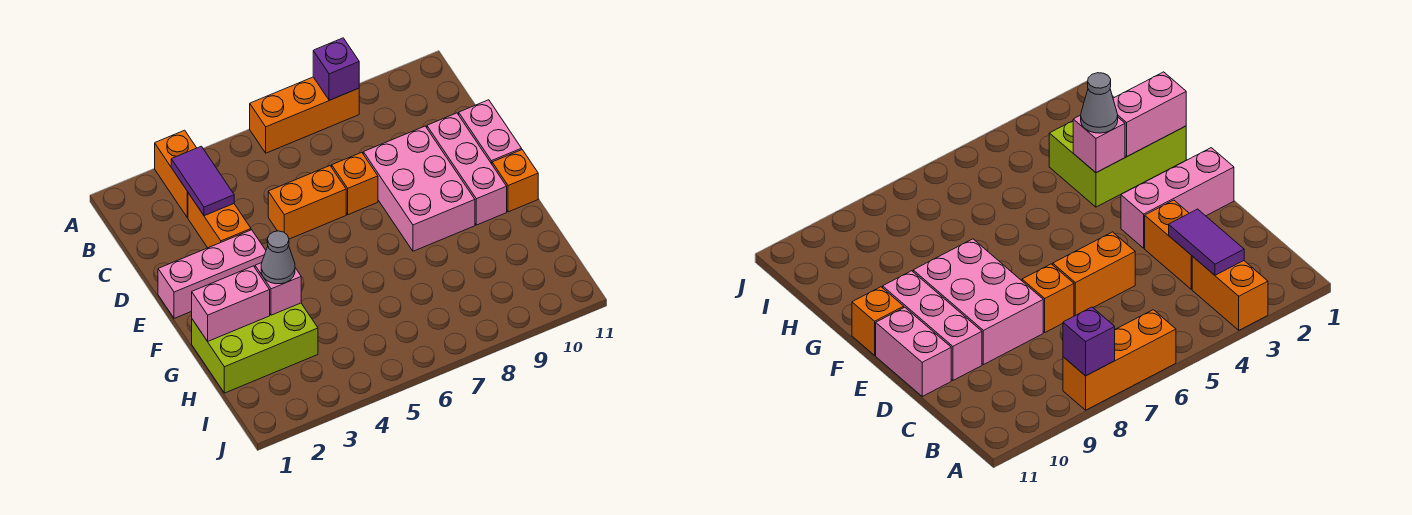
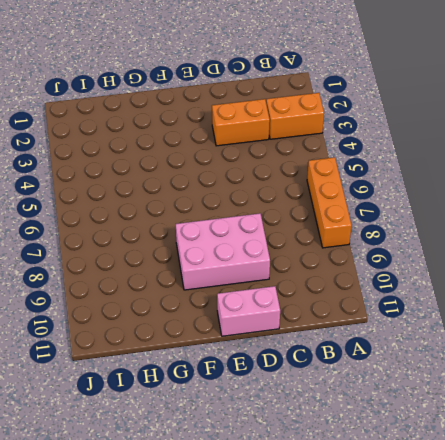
none -> orange brick D5:D6 level 1
none -> orange brick D7 level 1
none -> pink brick D10:F10 level 1

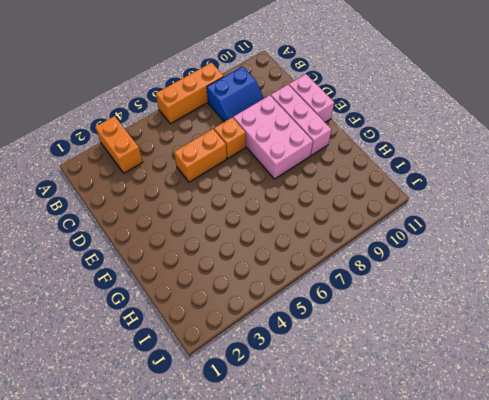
blue slope B8:C9 level 1 top B -> none
none -> orange brick C3:D3 level 1
none -> pink brick E1:E3 level 1
none -> orange brick F11 level 1

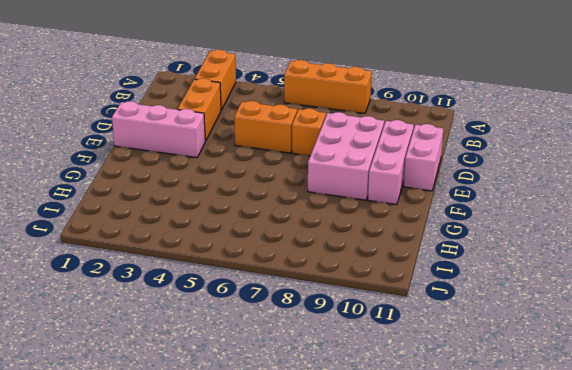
none -> orange brick F11 level 1
none -> lime brick G1:H3 level 1
none -> purple brick A8 level 2

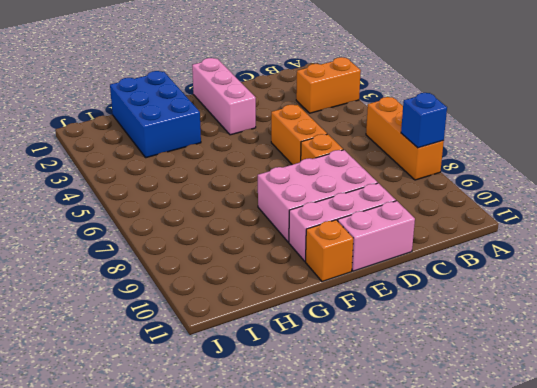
blue brick A8 level 2 -> purple brick A8 level 2
blue brick G1:H3 level 1 -> lime brick G1:H3 level 1
none -> orange brick C3:D3 level 1
none -> purple tile B3:C3 level 2
none -> pink brick G1:G2 level 2

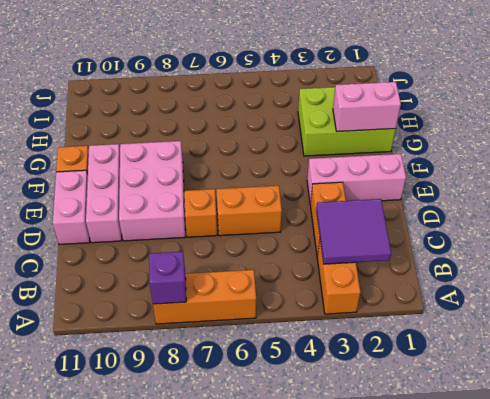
purple tile B2:C3 level 2 -> purple tile B3:C3 level 2
none -> pink brick G3 level 2
none -> grey cone G3 level 3

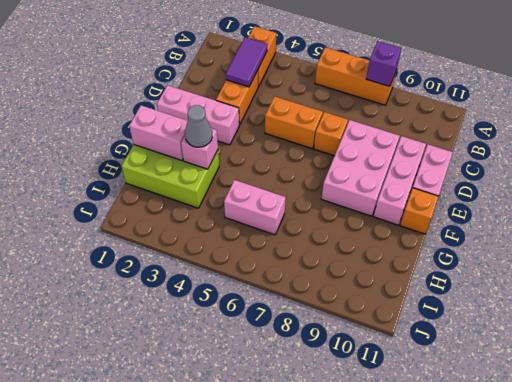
pink brick H5:H6 level 1 -> none

